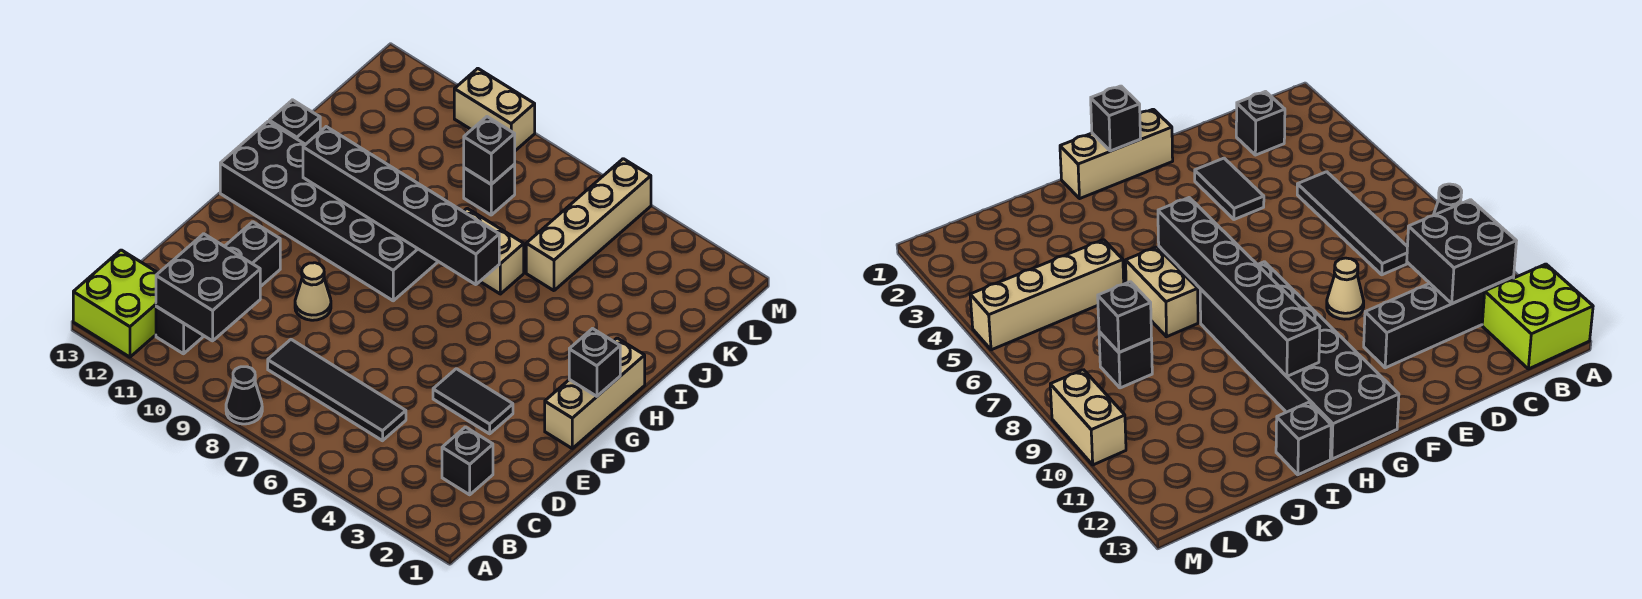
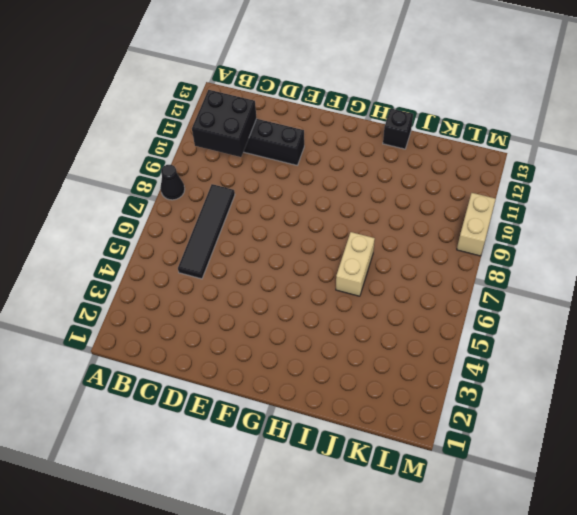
none -> lime brick A12:B13 level 1
none -> black brick C2 level 1
none -> black tile E3:E4 level 1

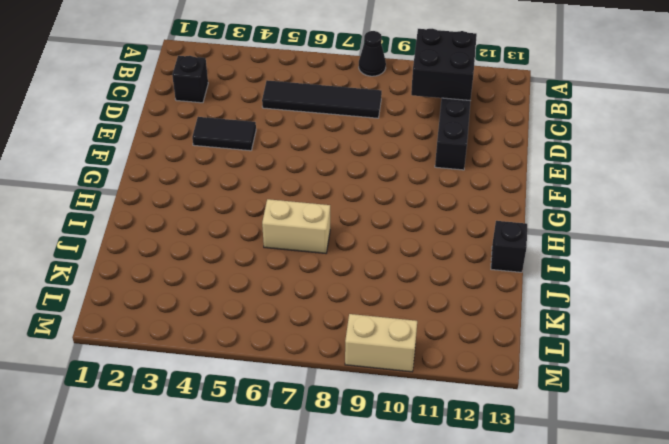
none -> lime brick A12:B13 level 1
none -> tan cone E9 level 1
none -> tan brick F1:H1 level 1

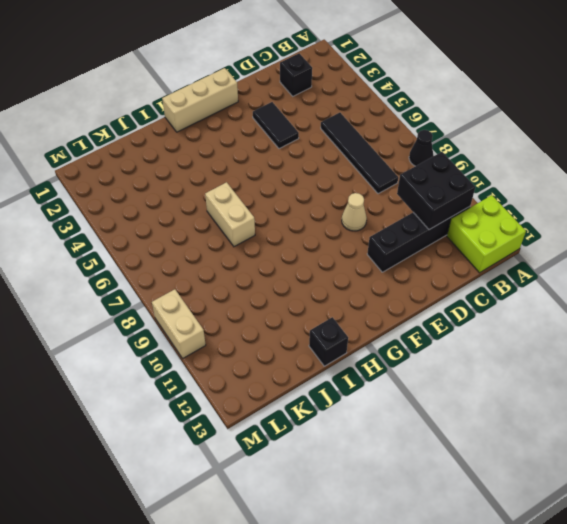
none -> black brick G8:H13 level 1
none -> tan brick J5:M5 level 1
none -> black brick K8 level 1

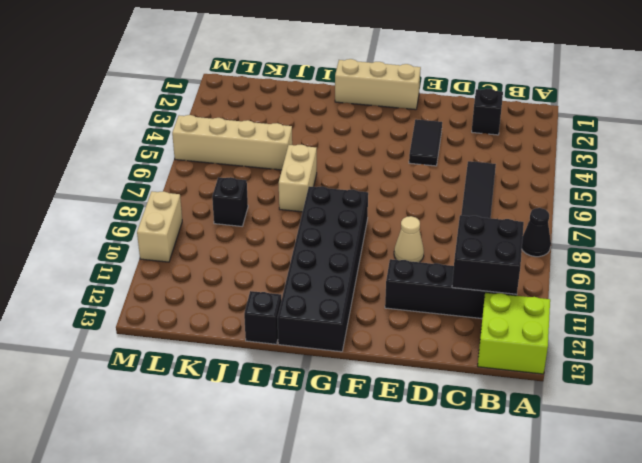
none -> black brick G1 level 2
none -> black brick H6:H11 level 2
none -> black brick K8 level 2

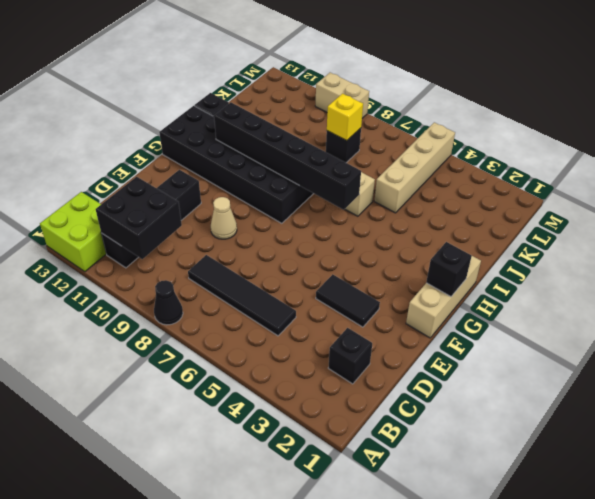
yellow brick K8 level 2 -> black brick K8 level 2

